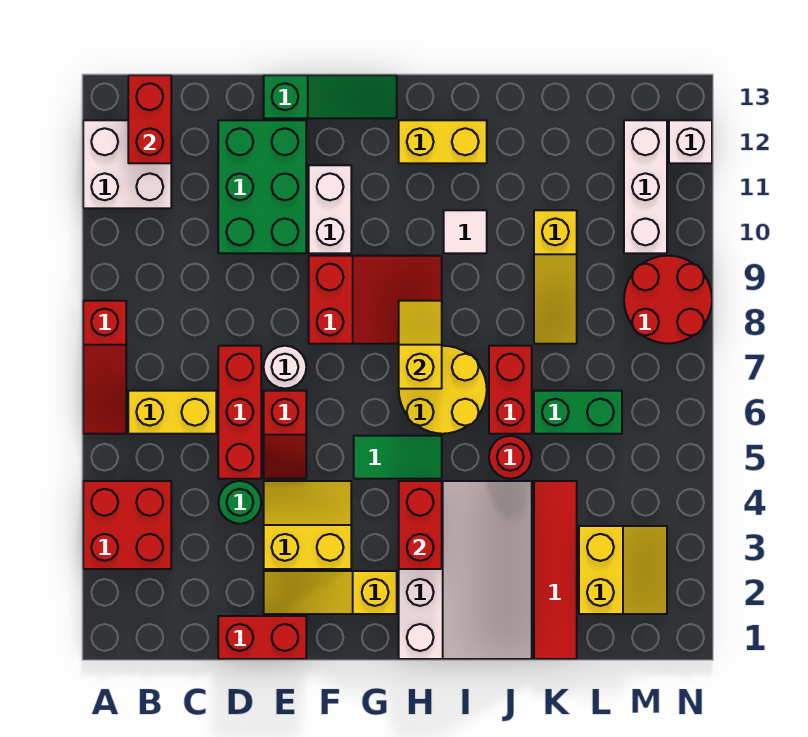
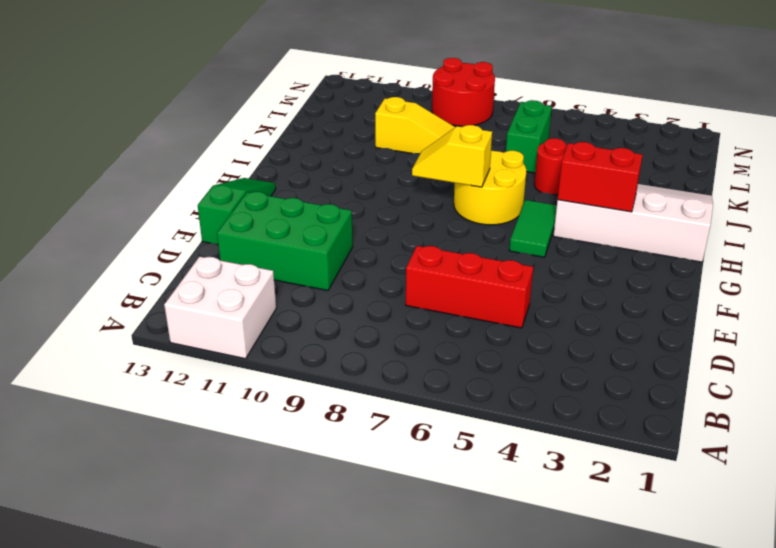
none -> red brick A3:B4 level 1
none -> red slope A6:A8 level 1 top 8
none -> yellow brick B6:C6 level 1
none -> red brick D1:E1 level 1

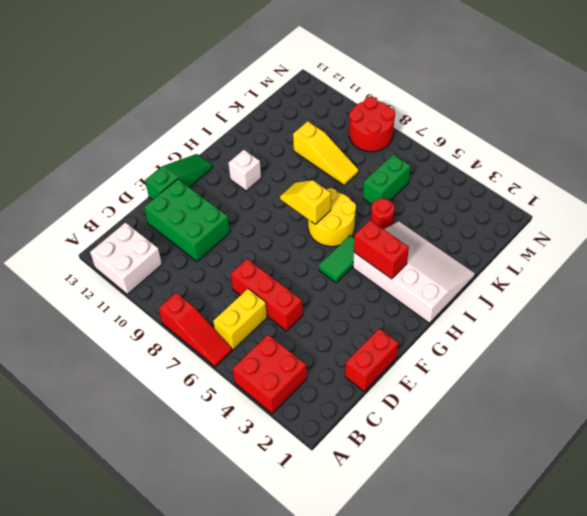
white brick H11 level 1 -> white brick N12 level 1
none -> green round brick D4 level 1
none -> yellow slope E2:G2 level 1 top G
none -> yellow slope E3:F4 level 1 top 3
none -> red slope E5:E6 level 1 top 6

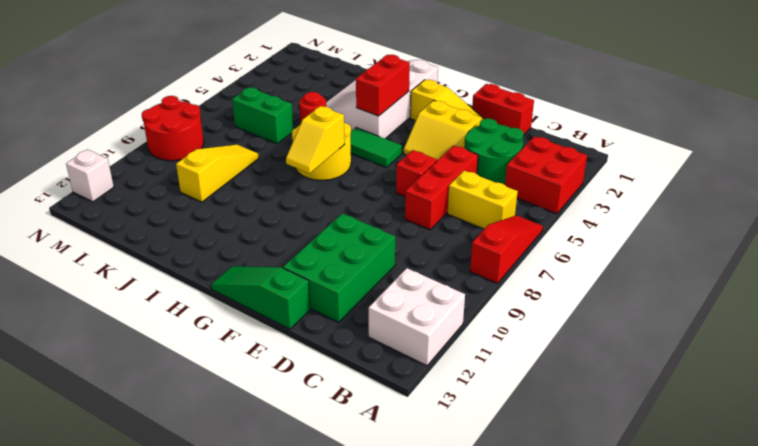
green round brick C3:D4 level 1 -> green round brick D4 level 1
none -> white round brick E7 level 1
none -> red slope F8:H9 level 1 top F
none -> white brick F10:F11 level 1
none -> yellow brick H12:I12 level 1

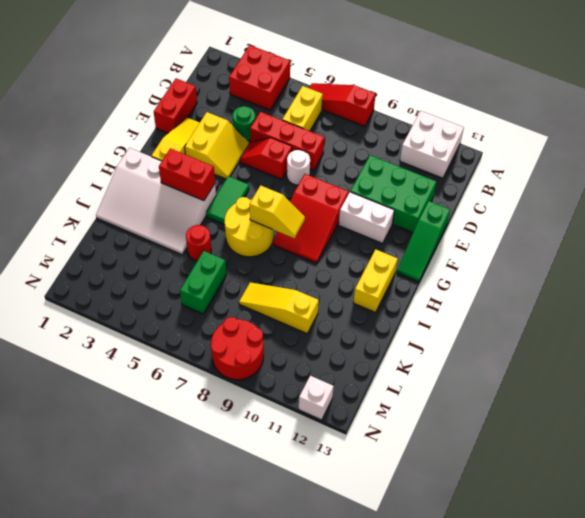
none -> white tile I10 level 1
none -> red brick J6:J7 level 1
none -> red tile K1:K4 level 1
none -> yellow slope L2:M3 level 1 top L

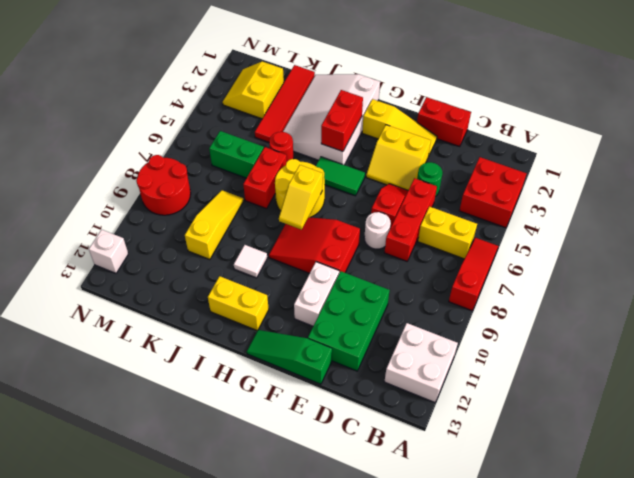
none -> white brick M10:M12 level 1
none -> red brick B12:B13 level 2

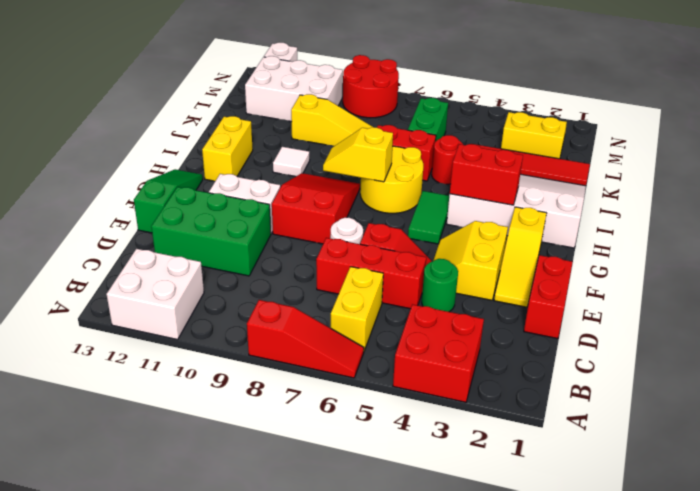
white brick L10:M12 level 1 -> white brick M10:M12 level 1
none -> red brick B12:B13 level 2

